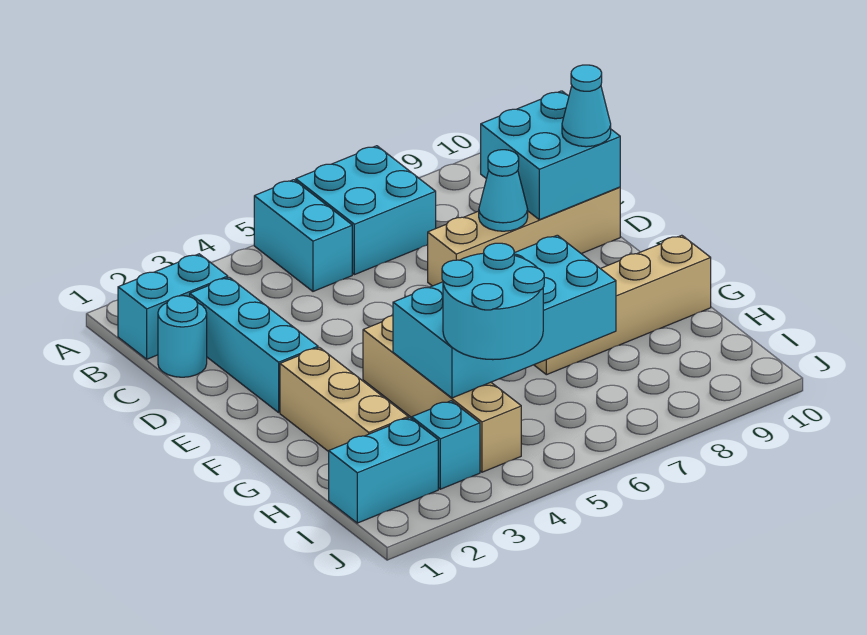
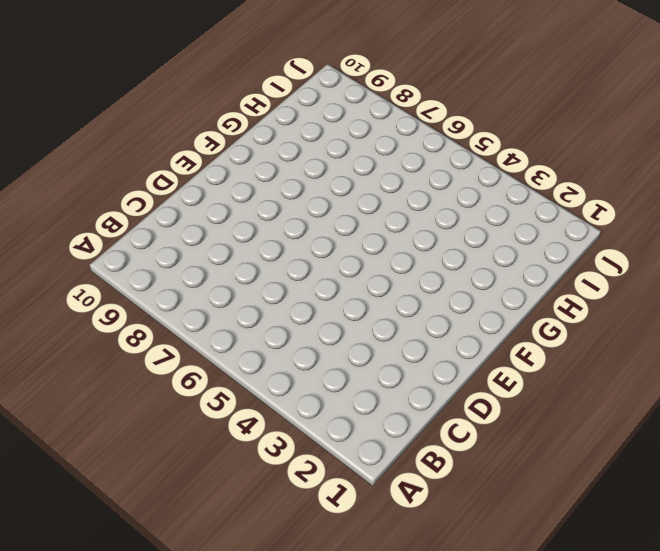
none -> cyan brick A5:B5 level 1
none -> cyan brick A6:B7 level 1
none -> cyan brick B1:B2 level 1

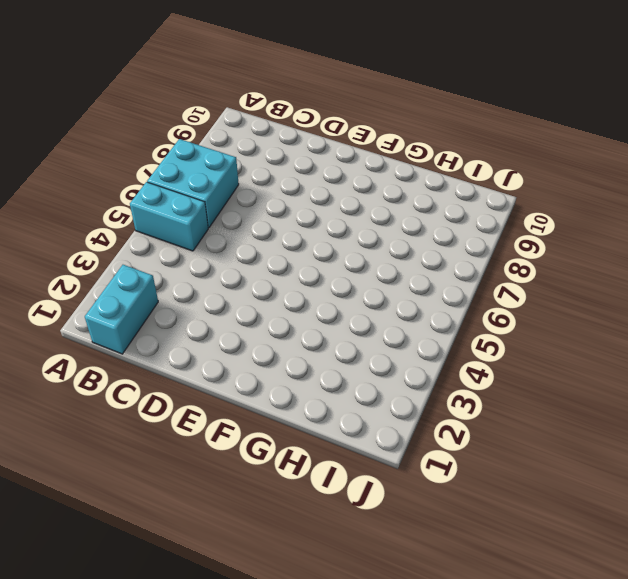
none -> cyan round brick C1 level 1
none -> cyan brick C2:E2 level 1
none -> tan brick D7:D10 level 1

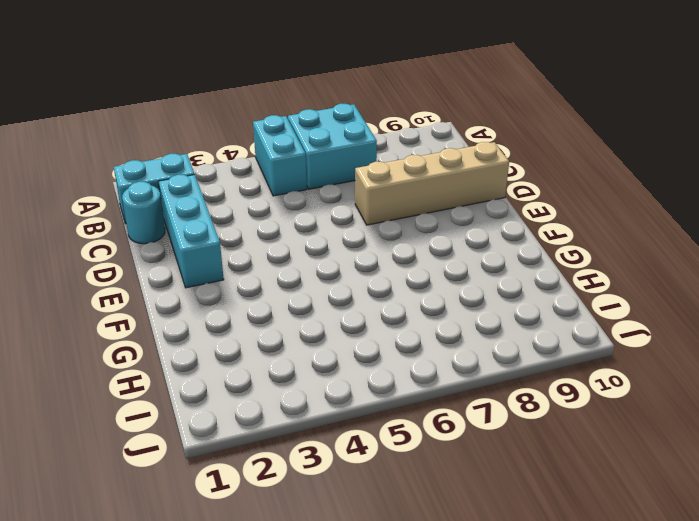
none -> tan brick F2:H2 level 1
none -> tan brick F4:I4 level 1
none -> tan brick G7:G10 level 1

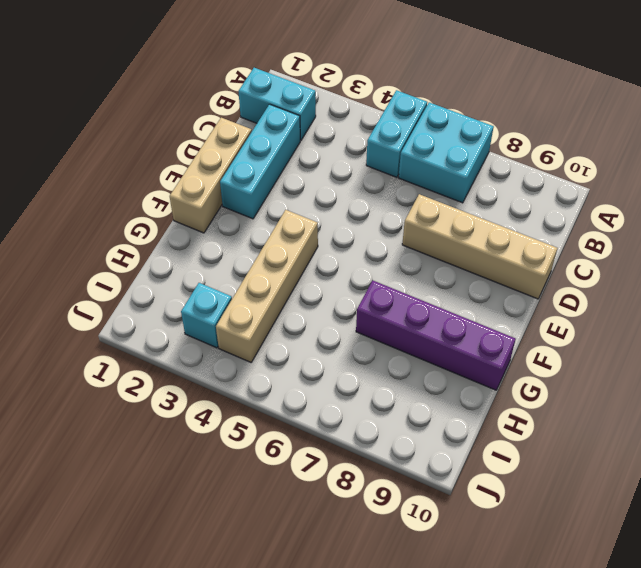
tan brick D1:F1 level 1 -> tan brick F2:H2 level 1
purple brick G7:G10 level 1 -> tan brick G7:G10 level 1
none -> cyan round brick C1 level 1
none -> cyan brick I1:I2 level 1
none -> cyan brick C9:D10 level 2

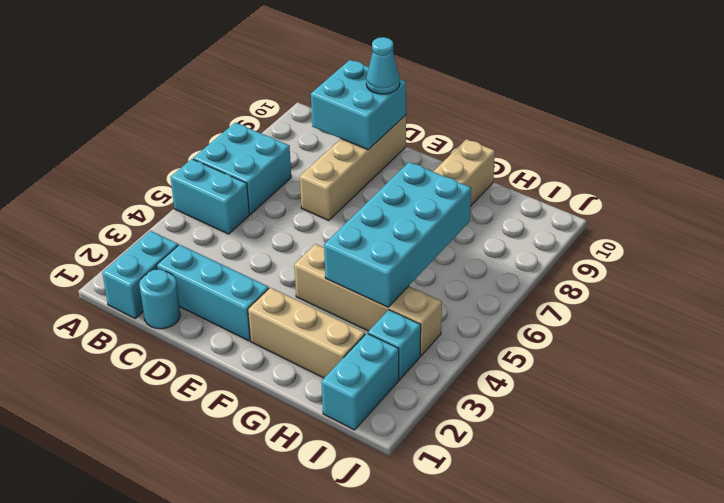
none -> cyan cone D8 level 2
none -> cyan round brick H4:I5 level 3

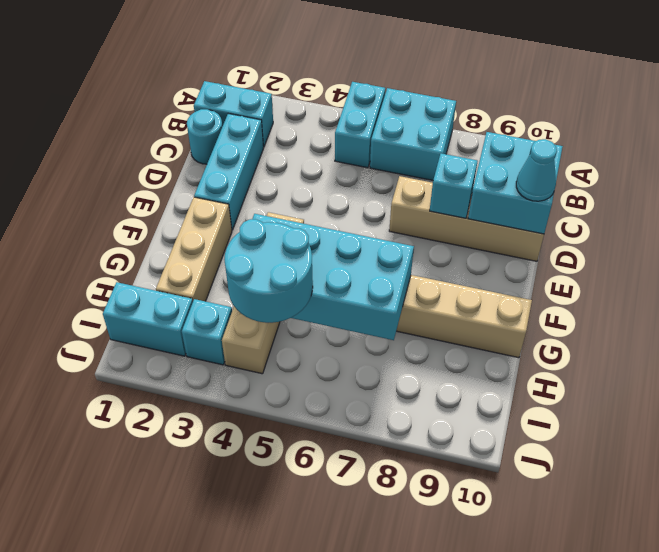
cyan brick D8 level 2 -> cyan cone D8 level 2

